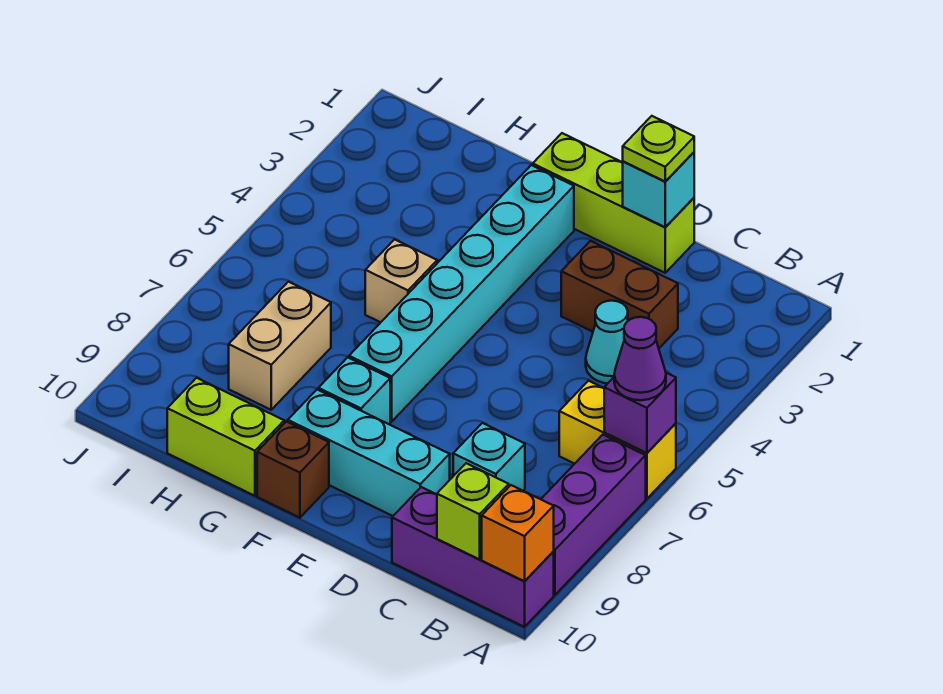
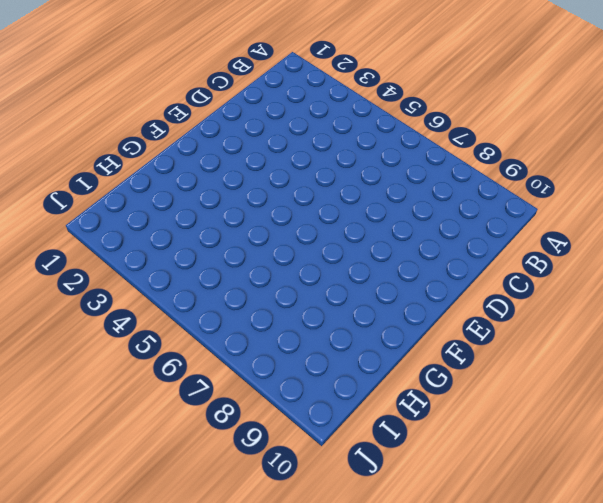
none -> yellow brick A6:B6 level 1
none -> purple brick A7:A9 level 1
none -> purple brick A10:C10 level 1

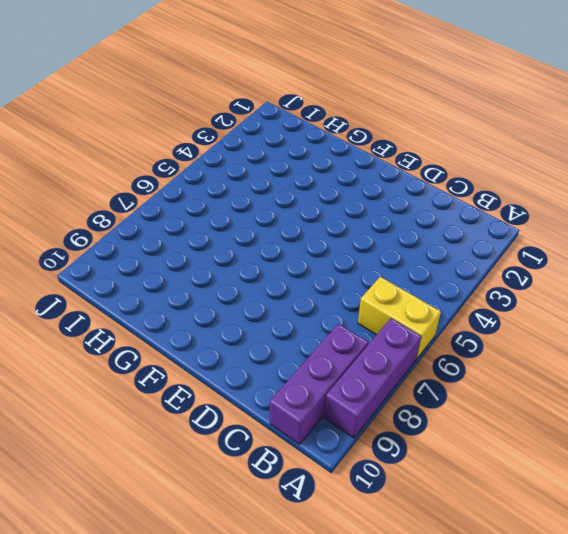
purple brick B8:B10 level 1 -> purple brick A10:C10 level 1
none -> brown brick C3:D3 level 1
none -> cyan cone C4 level 1
none -> cyan brick C8 level 1

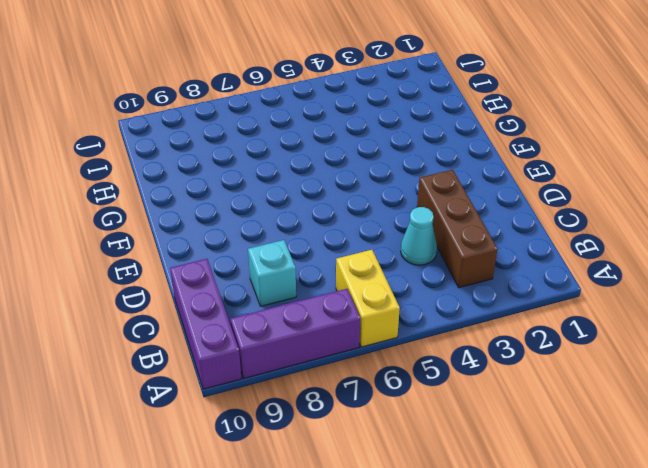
brown brick B3:D3 level 1 -> brown brick C3:D3 level 1
none -> lime brick D1:F1 level 1
none -> cyan brick D9:F9 level 1
none -> cyan brick F2:F7 level 1

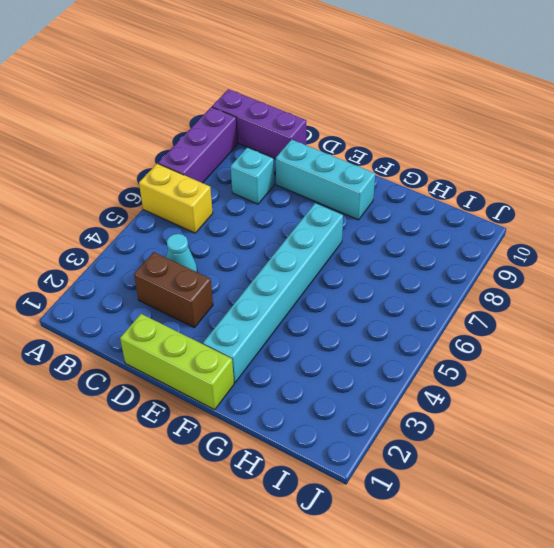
none -> cyan brick F8 level 1
none -> brown brick F10 level 1
none -> tan brick G5 level 1

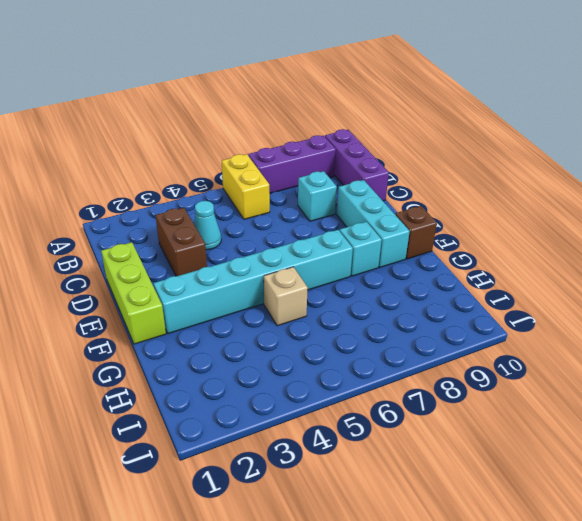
none -> lime brick G10:H10 level 1
none -> tan brick H7:H8 level 1
none -> purple brick A6 level 2

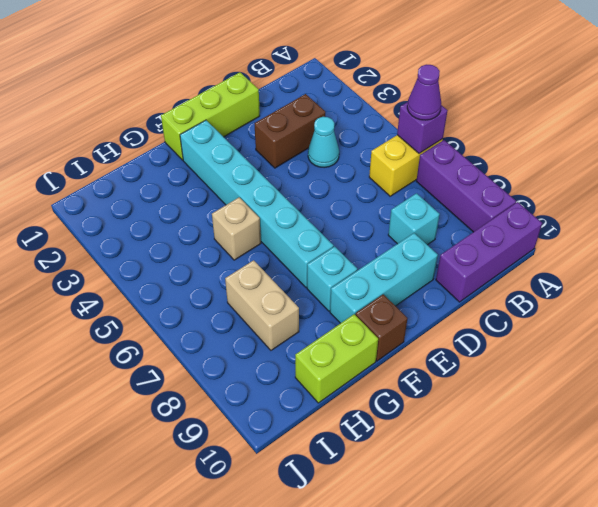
none -> orange brick A10 level 2
none -> lime brick B10 level 2
none -> cyan brick D1 level 2

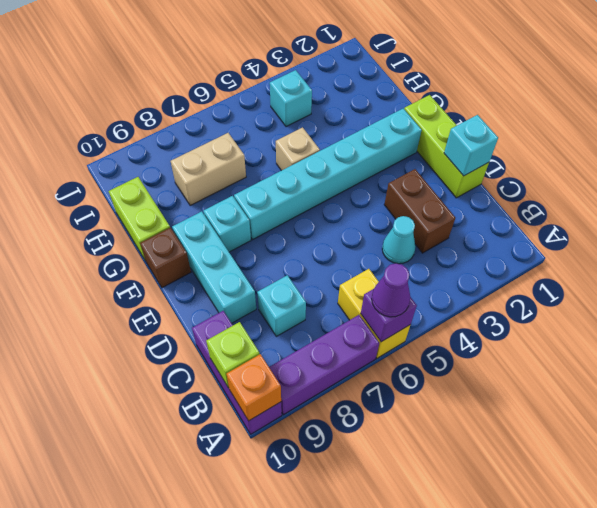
cyan brick I4 level 1 -> none
none -> lime plate D1 level 3

